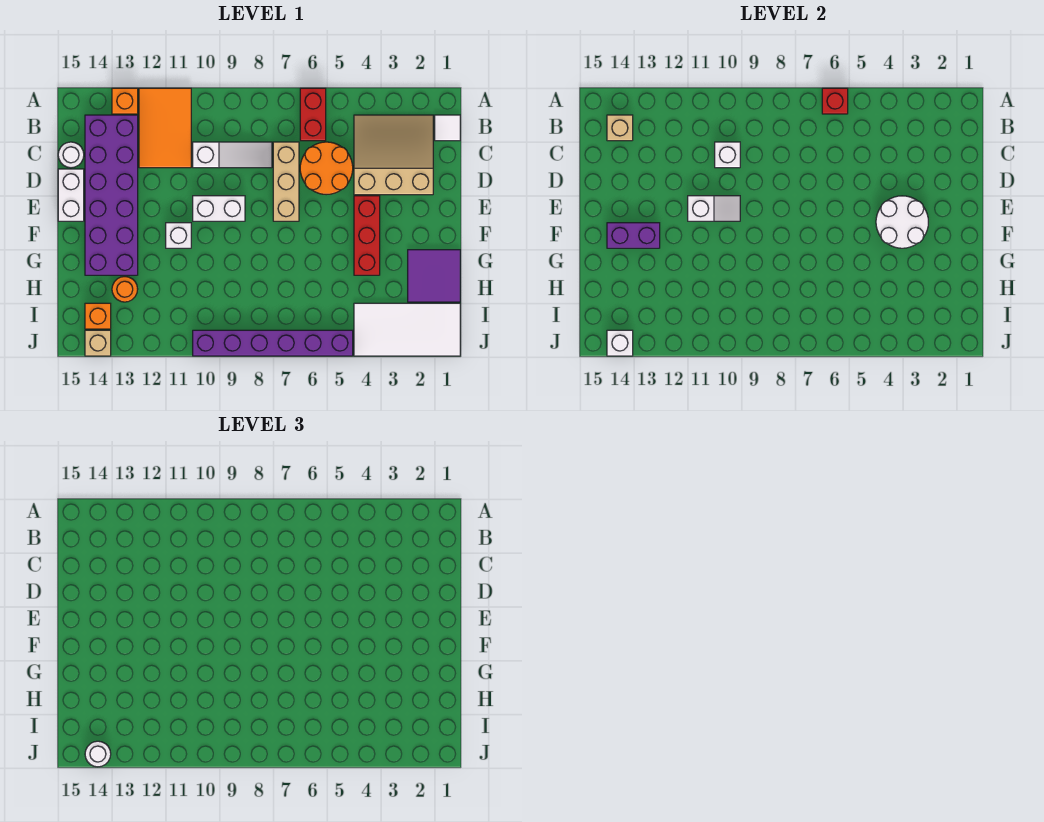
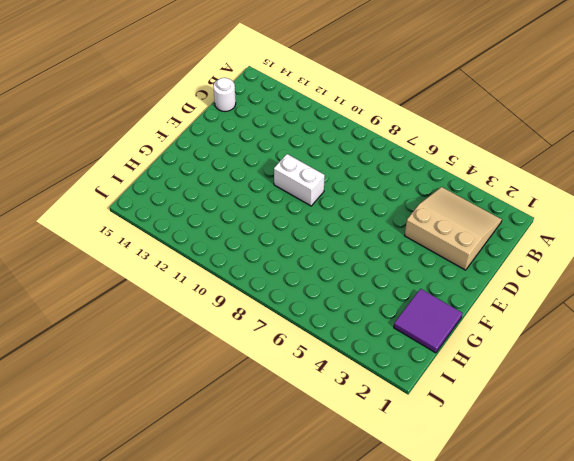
none -> red brick A6:B6 level 1
none -> orange tile A11:C12 level 1
none -> orange brick A13 level 1

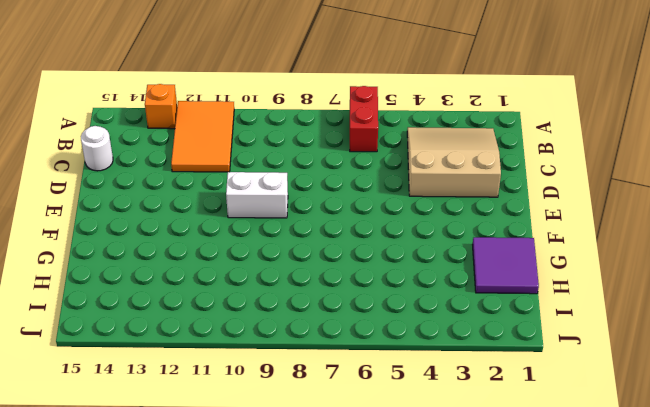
none -> white tile B1 level 1
none -> purple brick B13:G14 level 1
none -> orange round brick C5:D6 level 1

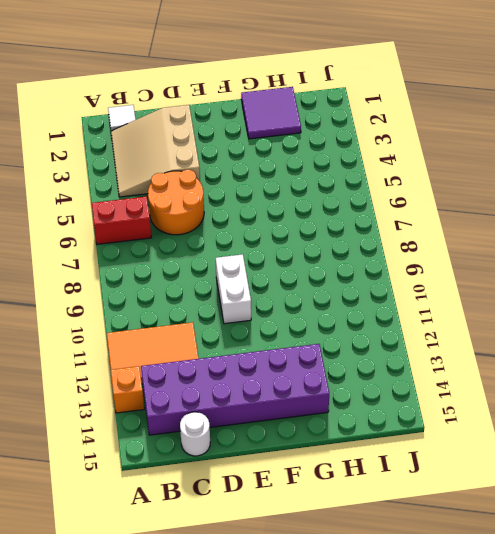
none -> tan brick C7:E7 level 1
none -> white slope C8:C10 level 1 top 10
none -> white brick D15:E15 level 1

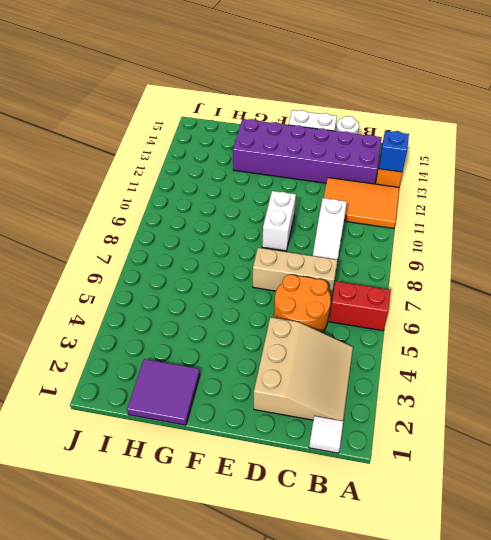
blue brick A13 level 2 -> none
none -> red brick E4:G4 level 1
none -> white brick F11 level 1
none -> orange round brick H13 level 1

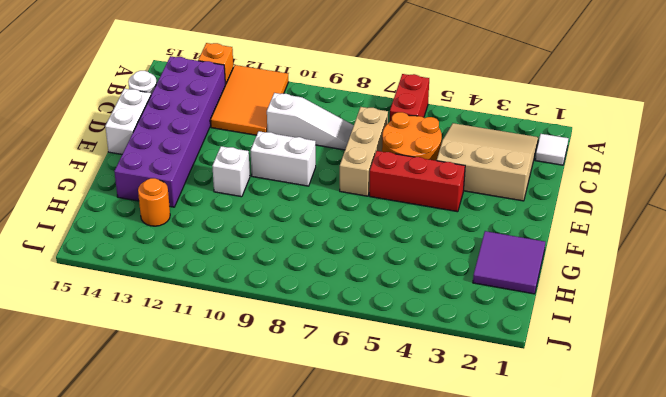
red brick E4:E6 level 1 -> red brick E4:G4 level 1
none -> white tile I1:J4 level 1
none -> orange brick I14 level 1
none -> purple brick J5:J10 level 1

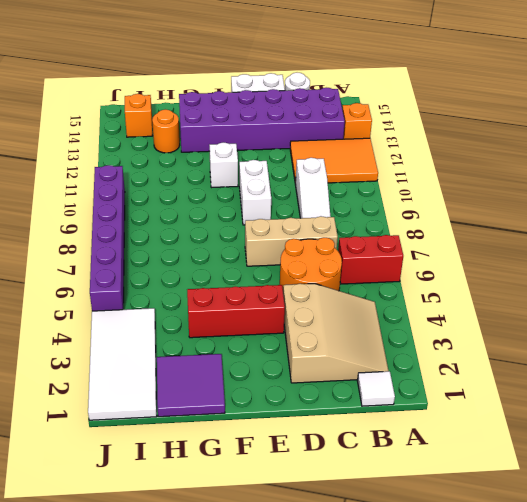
none -> tan brick J14 level 1
none -> red brick A6 level 2
none -> tan brick B14 level 2

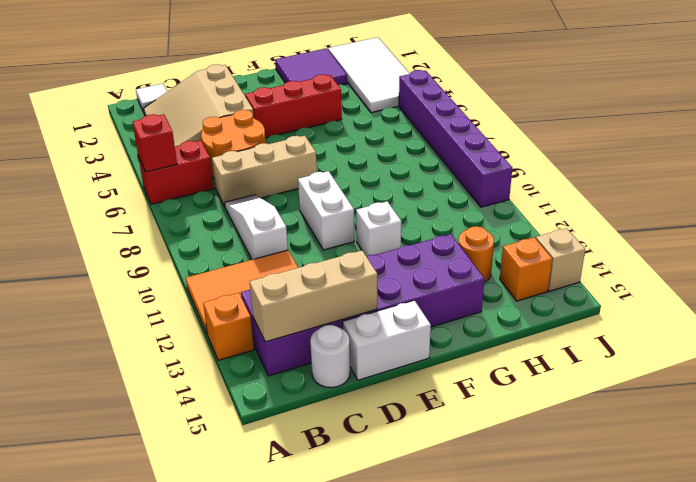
tan brick B14:D14 level 2 -> tan brick B14 level 2
none -> white brick C10 level 2
none -> white round brick E3:F4 level 2
none -> white slope E10:E11 level 2 top 11

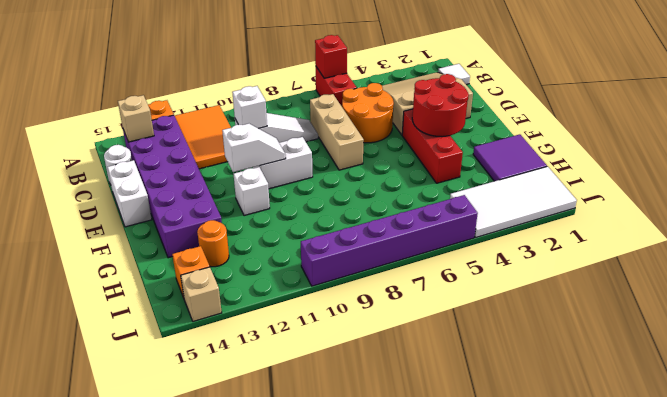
red round brick E3:F4 level 2 -> white round brick E3:F4 level 2
none -> purple brick F13:F14 level 2
none -> white brick J14 level 2
none -> white round brick J14 level 3

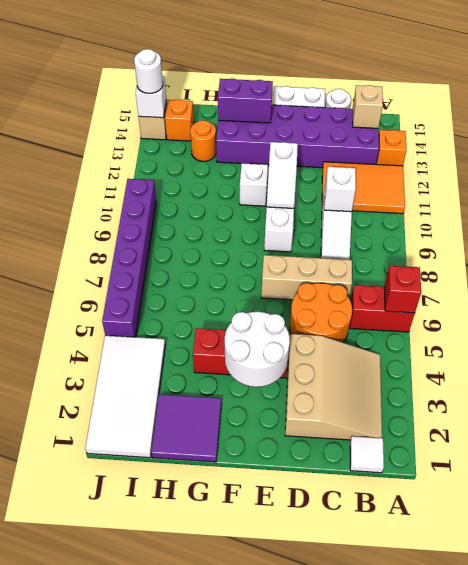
purple brick F14:G14 level 2 -> purple brick F13:F14 level 2

